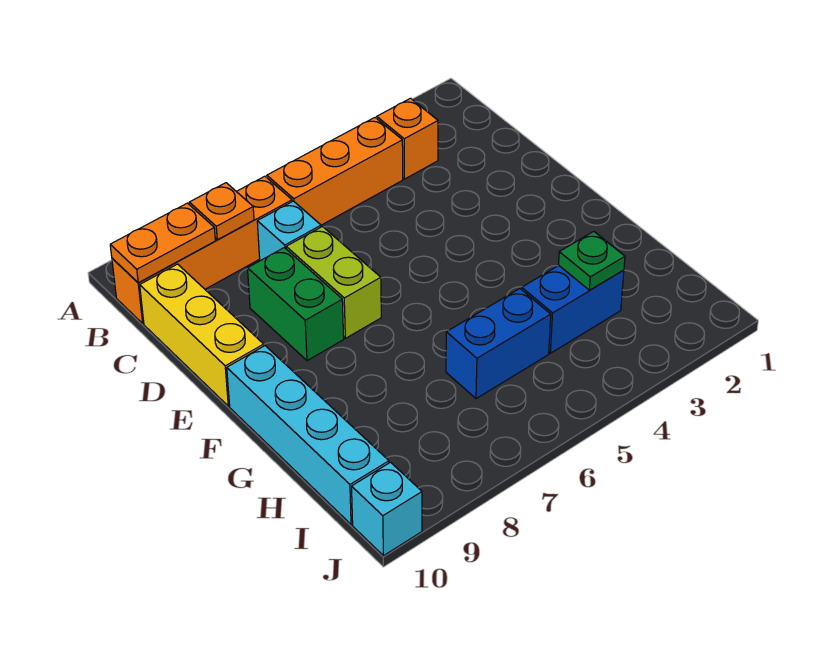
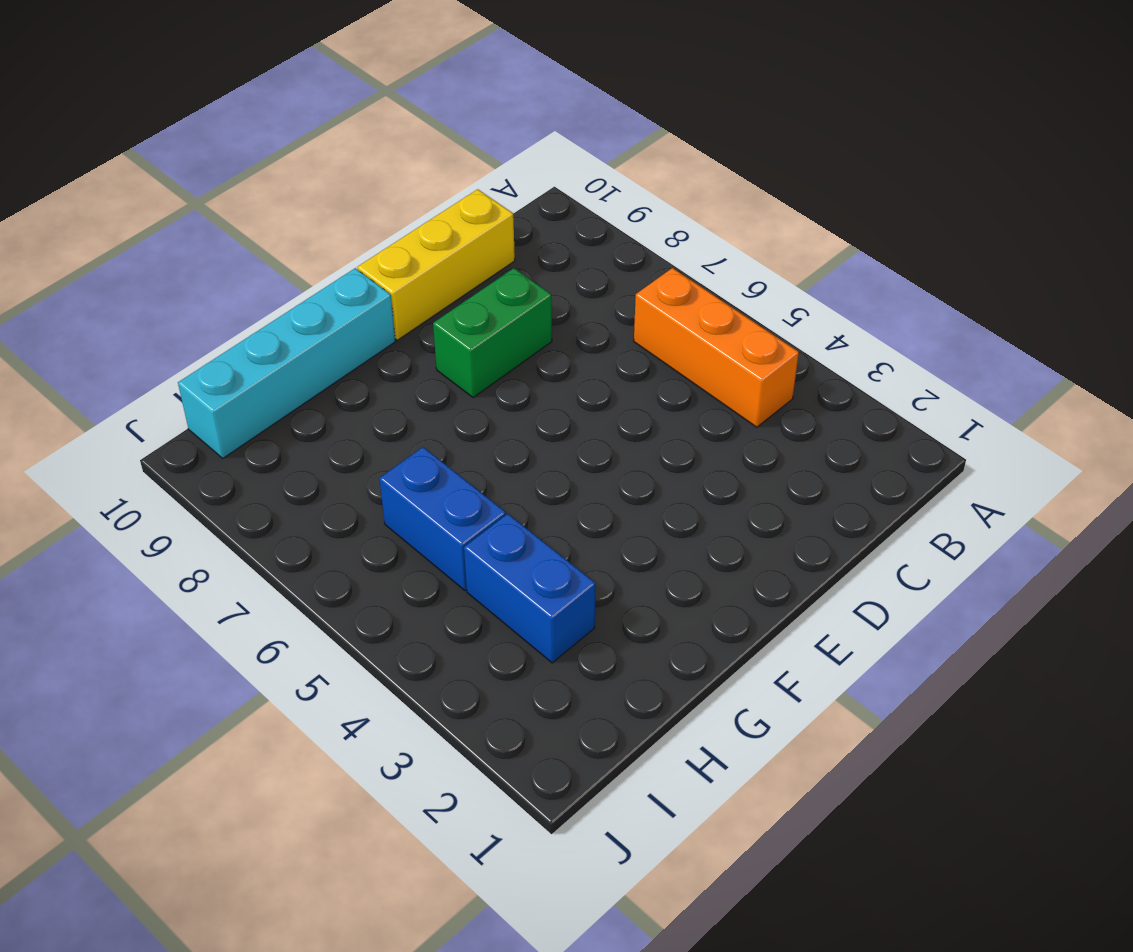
none -> orange brick B3 level 1
none -> orange brick B7:B10 level 1
none -> cyan brick C7 level 1

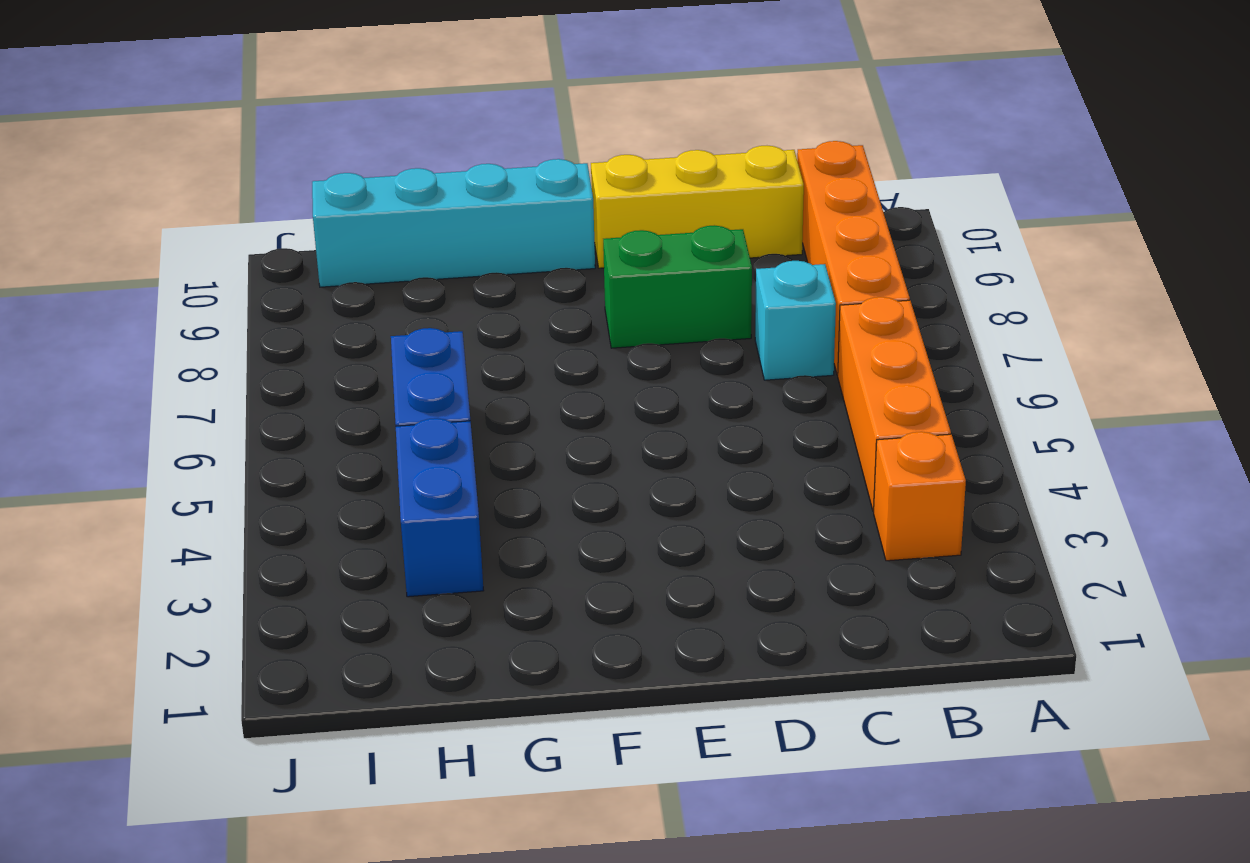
none -> lime brick D7:E7 level 1
none -> cyan brick J10 level 1
none -> orange plate B8 level 2

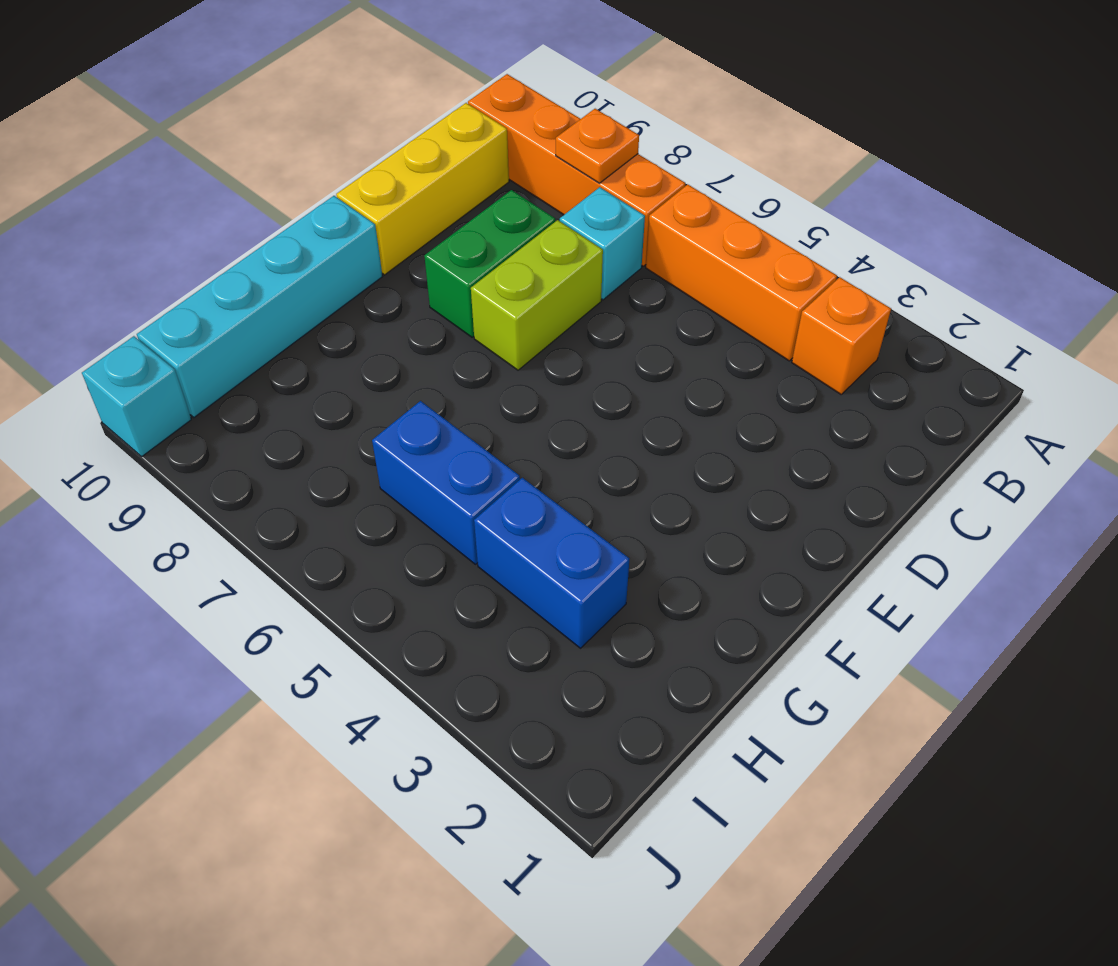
none -> orange plate B9:B10 level 2
none -> green plate H3 level 2

